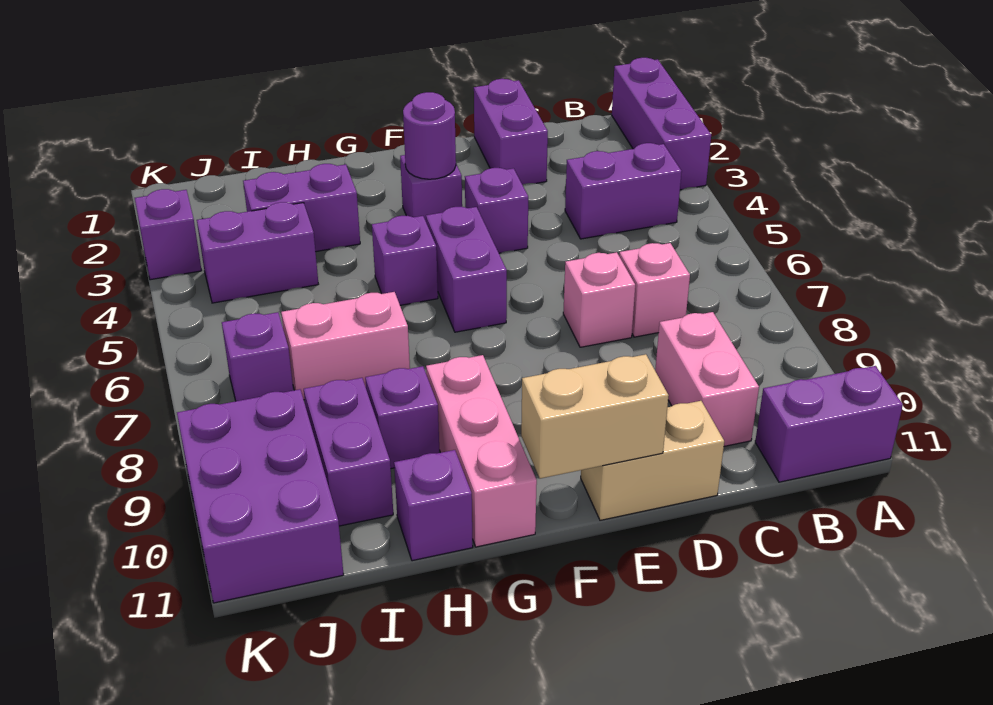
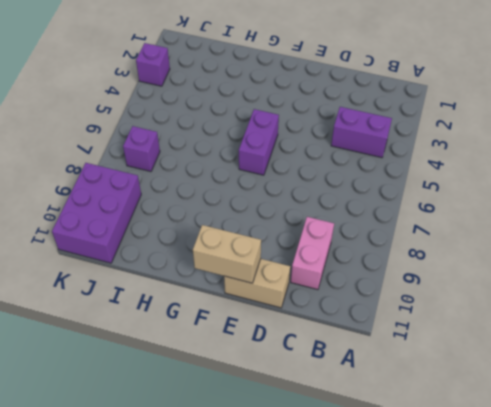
none -> purple brick A1:A3 level 1
none -> purple brick A11:B11 level 1
none -> pink brick C7 level 1

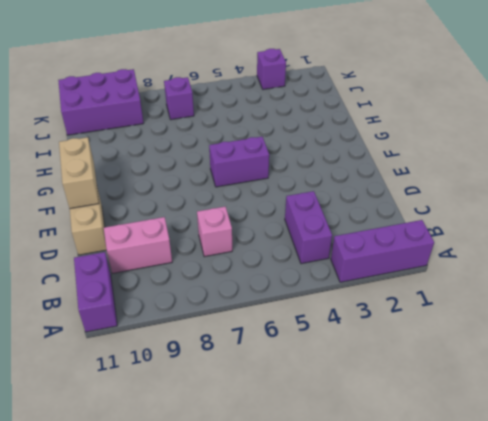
none -> purple brick D1:D2 level 1
none -> pink brick D7 level 1
none -> purple brick E4 level 1

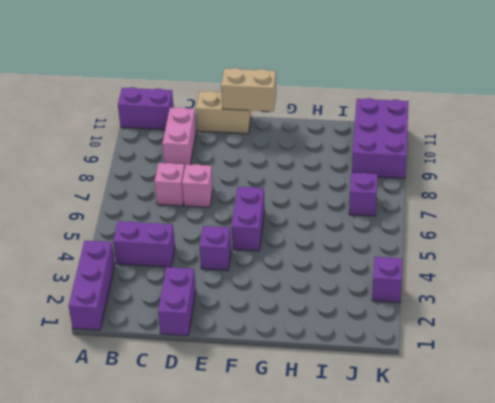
none -> purple brick F3 level 1
none -> purple brick G5 level 1
none -> pink brick G9:G11 level 1

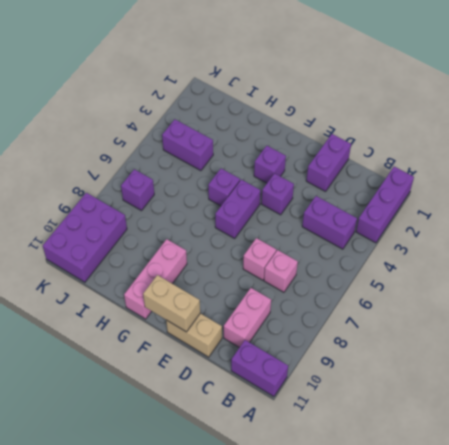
none -> purple brick H3:I3 level 1
none -> pink brick H7:I7 level 1
none -> purple brick H9 level 1

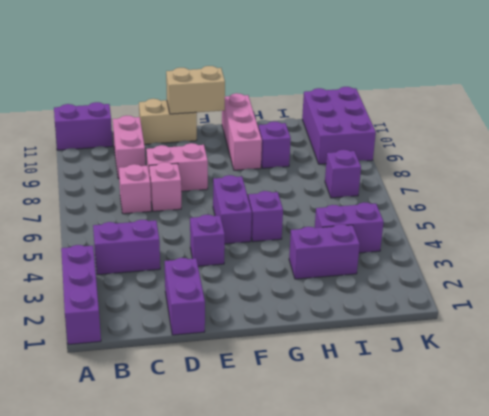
pink brick D8:E8 level 1 -> pink brick H7:I7 level 1
none -> purple brick F3 level 1
none -> purple brick H11 level 1
none -> purple brick I9:I10 level 1

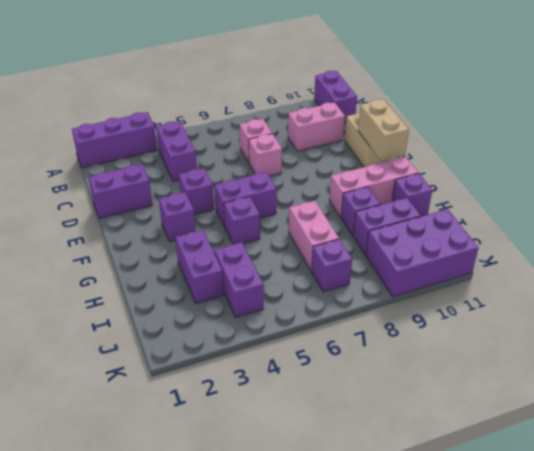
none -> purple brick K3 level 1
none -> purple round brick F3 level 2

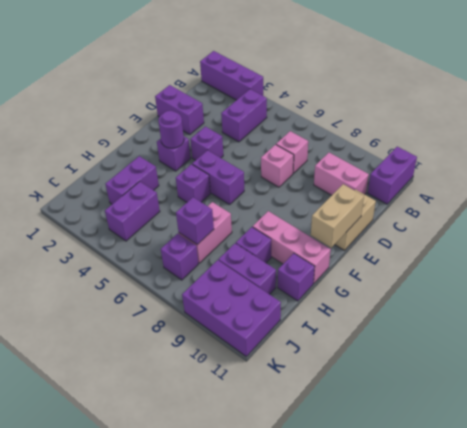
purple brick I7 level 2 -> purple brick K3 level 1

